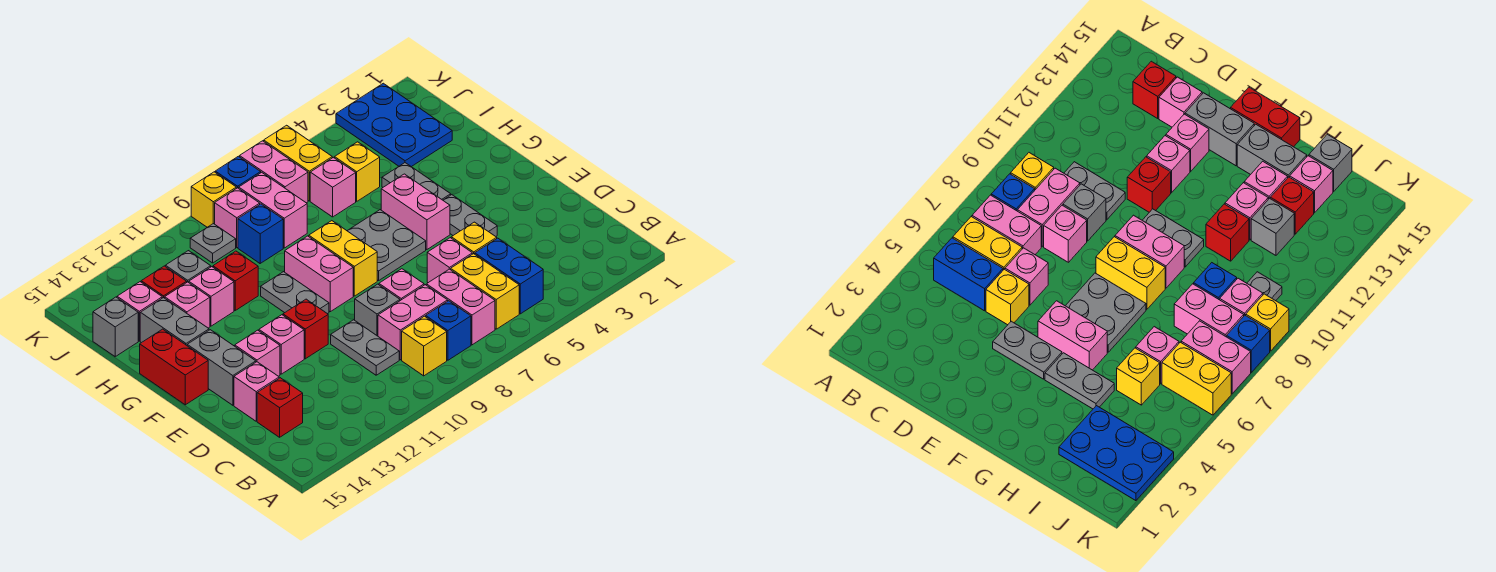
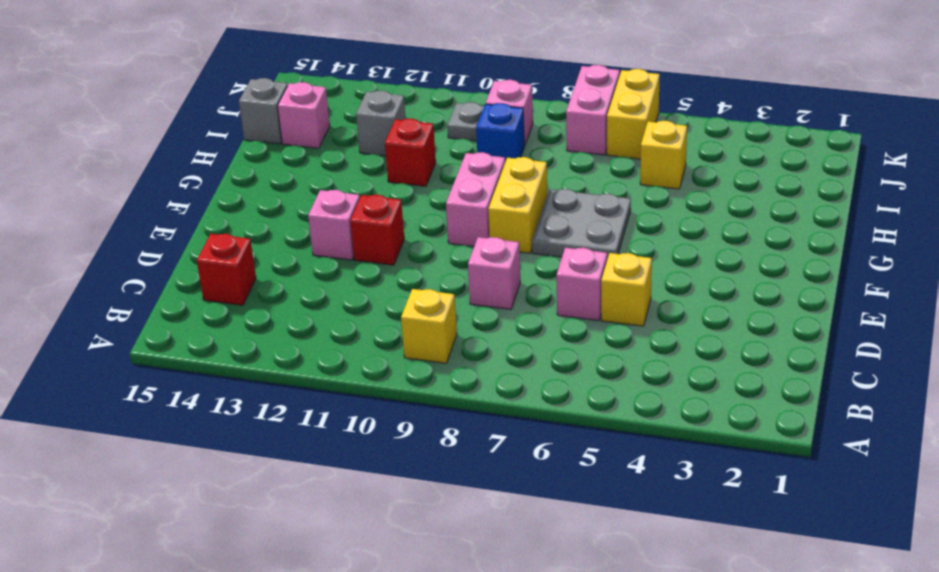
none -> blue brick B5:C5 level 1
none -> yellow brick B6:C6 level 1
none -> pink brick B7:C7 level 1
none -> blue brick B8 level 1

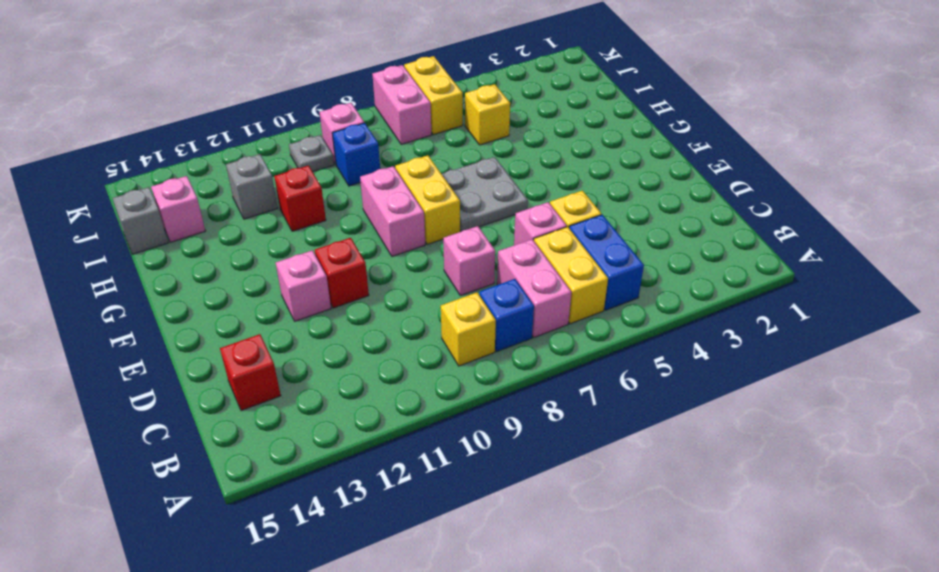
none -> pink brick C8:C9 level 1
none -> grey plate C10:D10 level 1
none -> grey brick D9 level 1
none -> pink brick D14 level 1

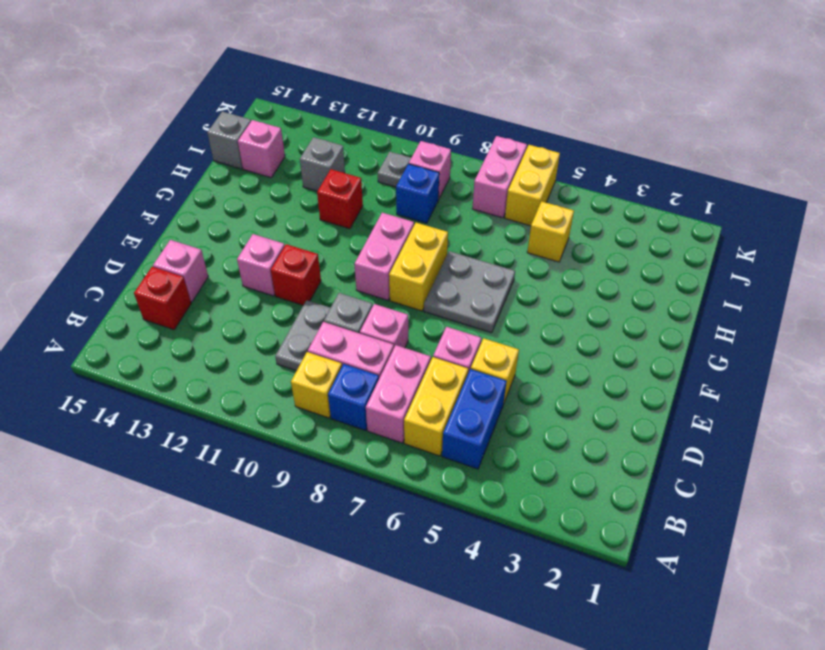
none -> grey plate E4:F4 level 1
none -> pink brick E13 level 1
none -> grey brick E14:F14 level 1
none -> pink brick F5:G5 level 1

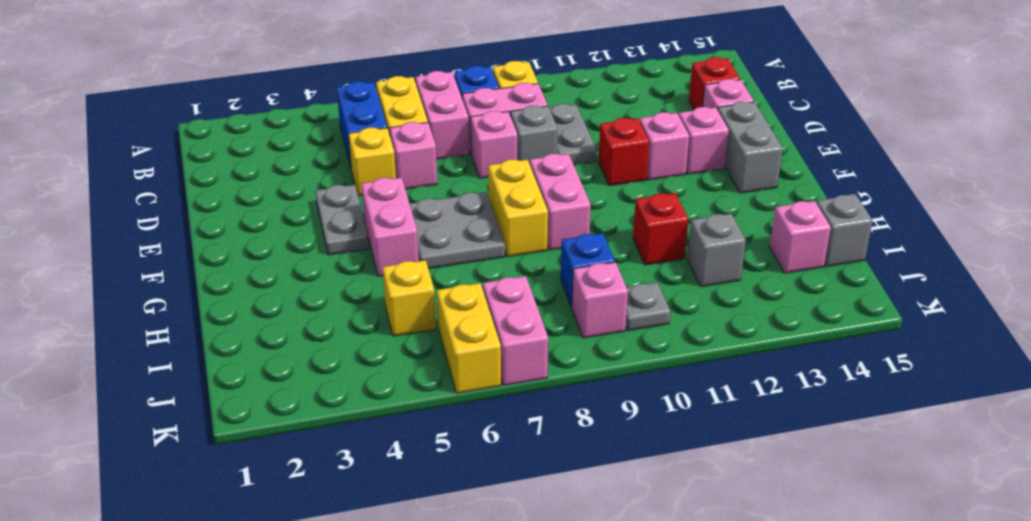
none -> grey plate F10:G10 level 1
none -> red brick F15:G15 level 1
none -> grey plate G4:H4 level 1
none -> grey brick G14:H14 level 1

